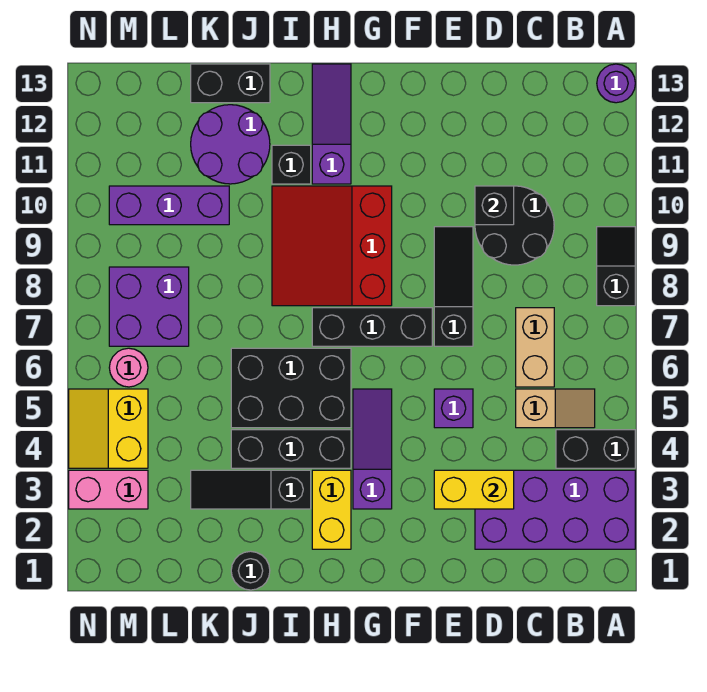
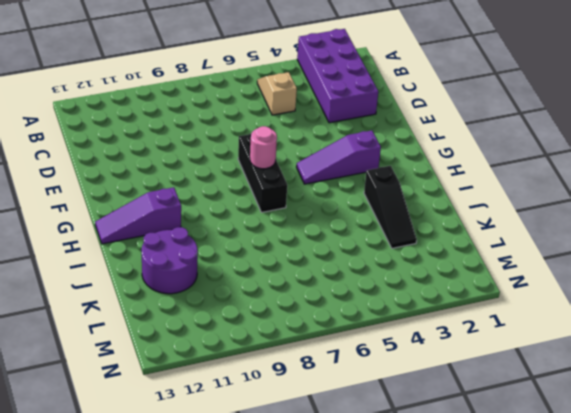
pink round brick G7 level 2 -> pink round brick M6 level 1
none -> black brick A4:B4 level 1
none -> black slope A8:A9 level 1 top 8
none -> purple round brick A13 level 1

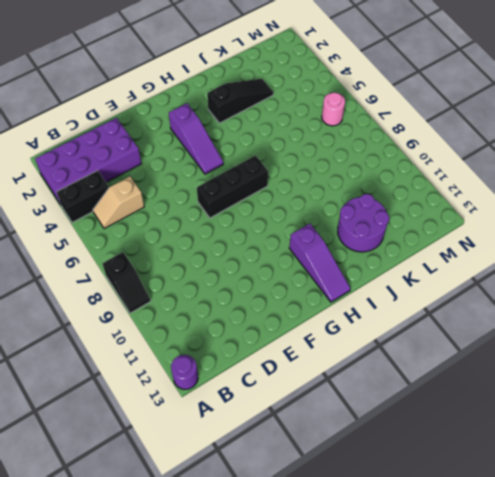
none -> tan brick C6:C7 level 1
none -> black round brick C9:D10 level 1
none -> purple brick E5 level 1

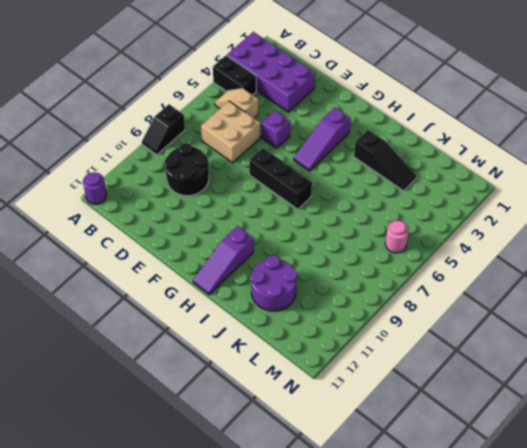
tan brick C6:D7 level 1 -> tan brick C6:C7 level 1
none -> black slope E7:E9 level 1 top 7
none -> red slope G8:I10 level 1 top G
none -> yellow brick H2:H3 level 1

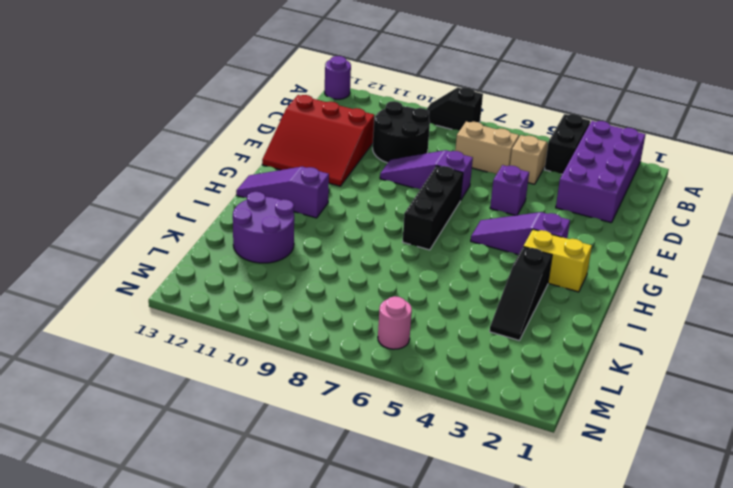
red slope D11:F13 level 1 top D -> red slope G8:I10 level 1 top G
purple slope E7:E9 level 1 top 7 -> black slope E7:E9 level 1 top 7
none -> black brick H4:J4 level 1
none -> black brick H5:J6 level 1
none -> black brick I11 level 1

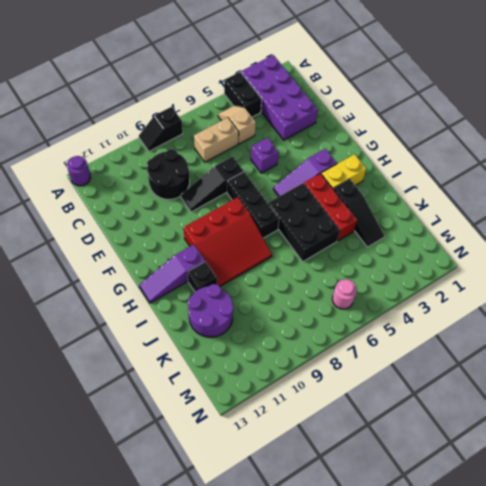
red brick H4:J4 level 1 -> black brick H4:J4 level 1
none -> black round brick J1 level 1
none -> black brick J13:K13 level 1
none -> purple brick K10:M10 level 1

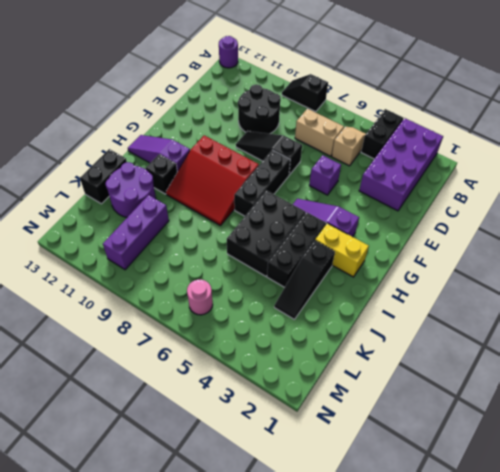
none -> black round brick J1 level 1
none -> purple brick L7:M8 level 1
none -> pink brick M3:N3 level 1

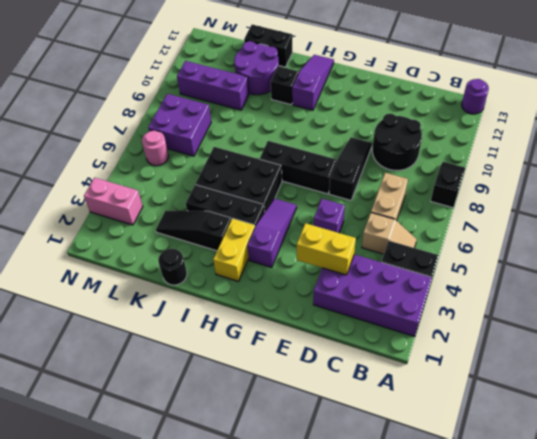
none -> red slope G8:I10 level 1 top G
none -> yellow slope M4:N5 level 1 top M
none -> black brick D10 level 2

